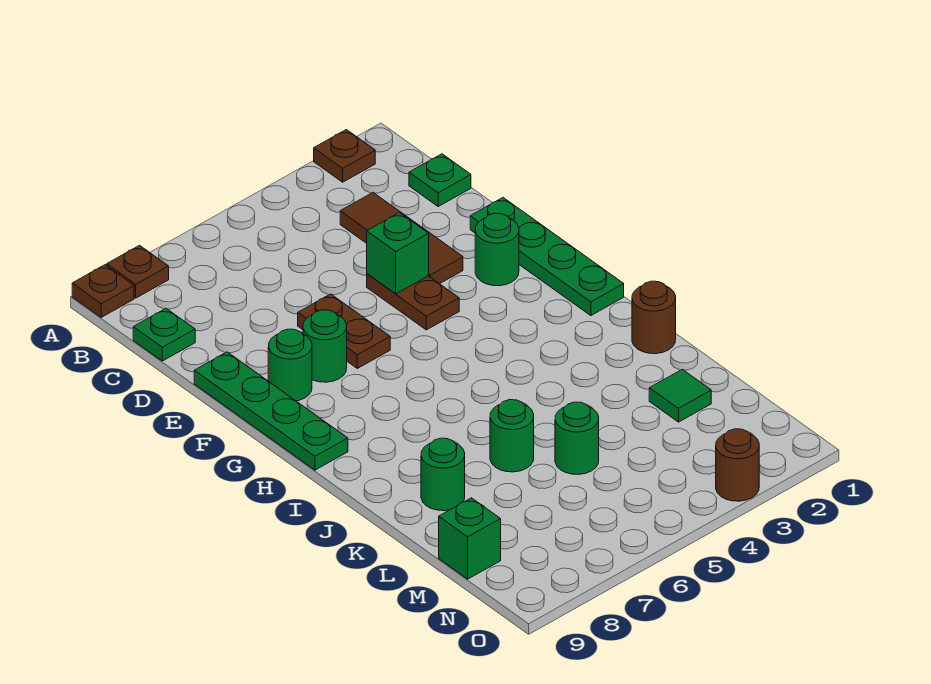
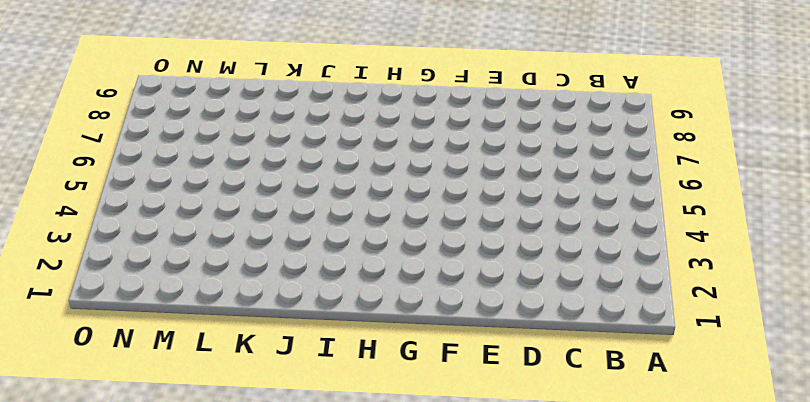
none -> brown plate A2 level 1
none -> brown plate A8 level 1
none -> brown plate A9 level 1

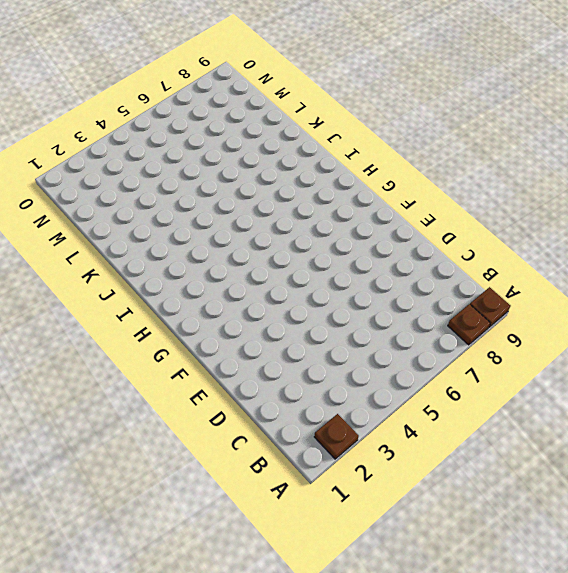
none -> green plate C1 level 1
none -> brown tile C3:E3 level 1
none -> green plate C9 level 1

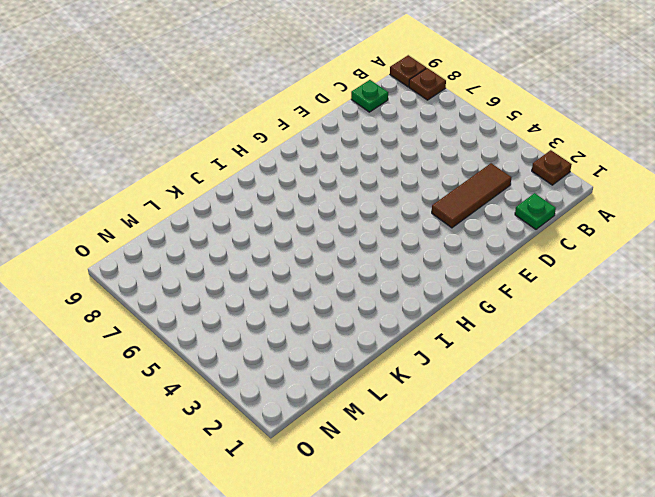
none -> green plate E1:H1 level 1
none -> brown plate E4:F4 level 1
none -> brown plate E6:F6 level 1

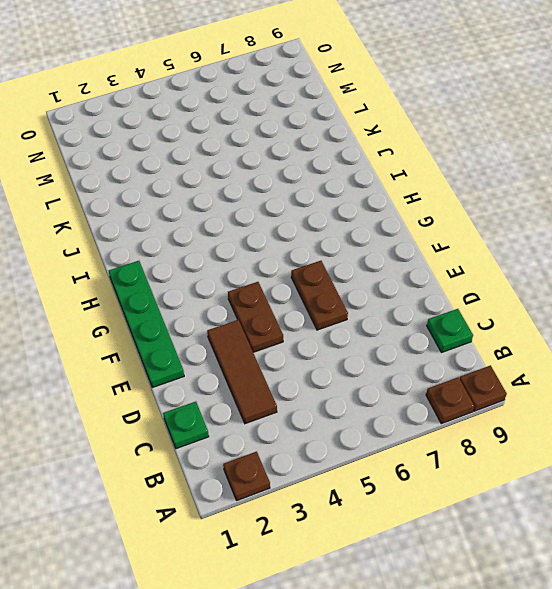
none -> green plate E9:H9 level 1
none -> green round brick F2 level 1
none -> green round brick F7 level 1

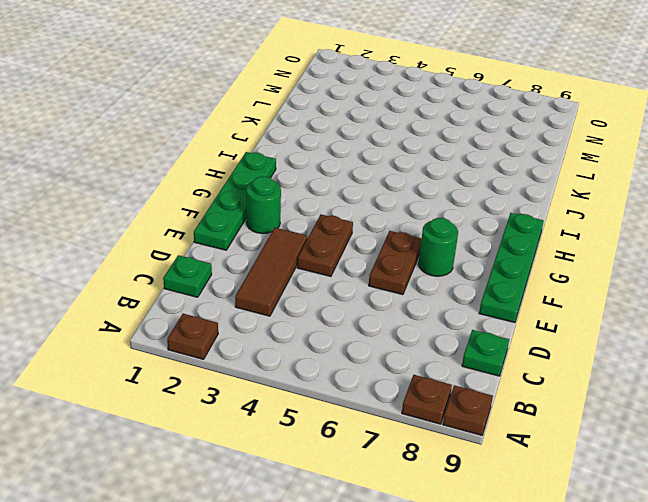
none -> green round brick F8 level 1
none -> brown round brick J1 level 1
none -> green round brick K6 level 1

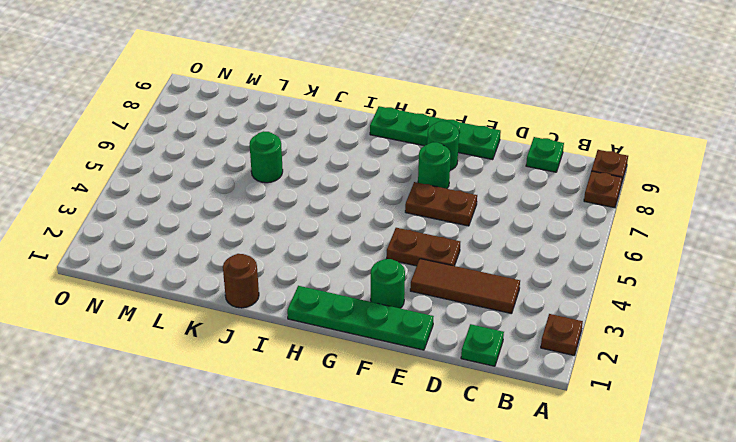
none -> green round brick K8 level 1
none -> green tile L2 level 1
none -> green round brick L5 level 1

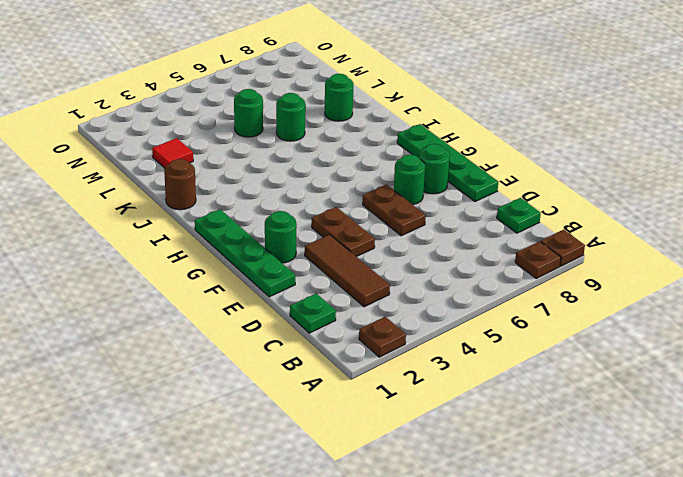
red tile L2 level 1 -> green tile L2 level 1
none -> green brick M9 level 1
none -> brown round brick O3 level 1
none -> green brick E4 level 2

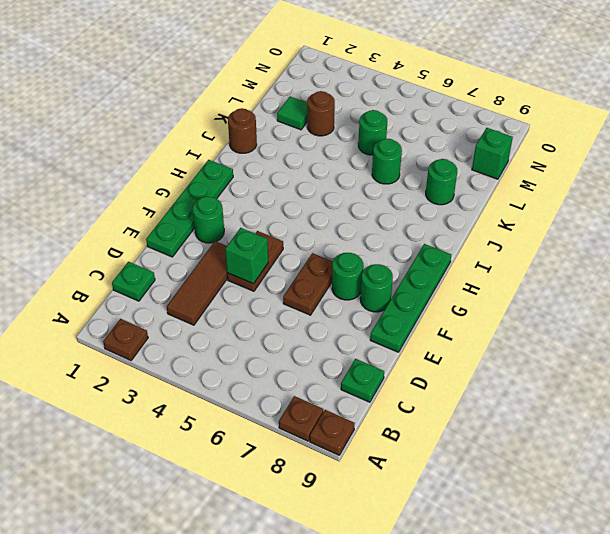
brown round brick L3 level 1 -> brown round brick O3 level 1

